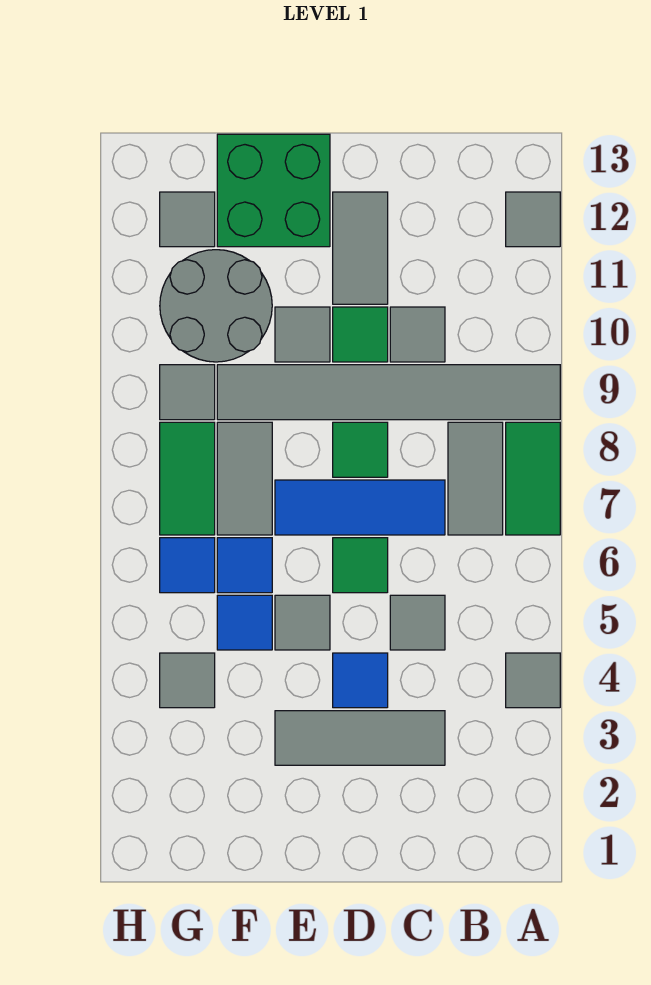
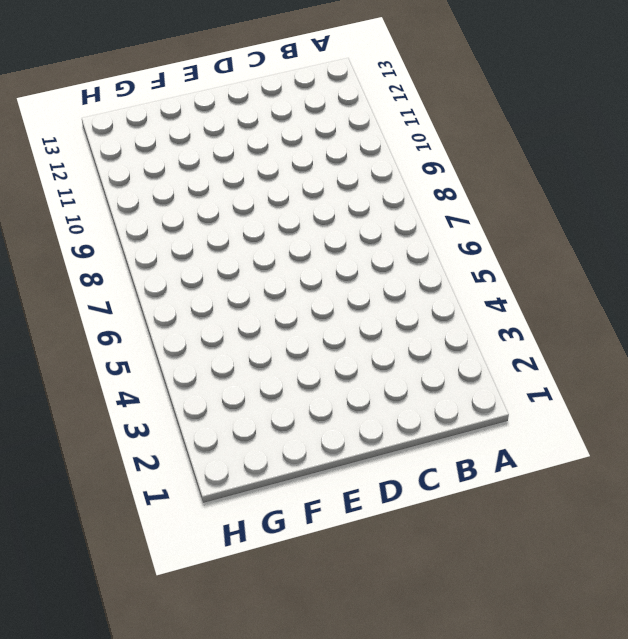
none -> grey tile A4 level 1
none -> green tile A7:A8 level 1
none -> grey tile A9:F9 level 1

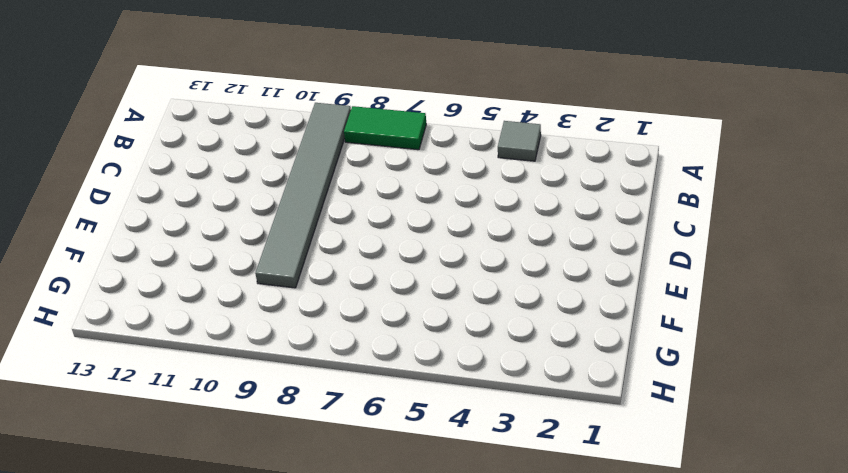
none -> grey tile A12 level 1
none -> grey tile B7:B8 level 1
none -> grey tile C3:E3 level 1

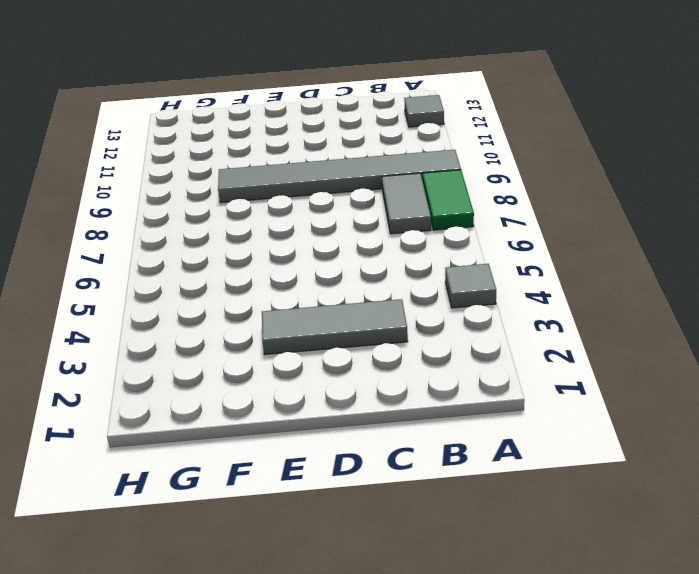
none -> grey tile C5 level 1
none -> blue tile C7:E7 level 1
none -> grey tile C10 level 1

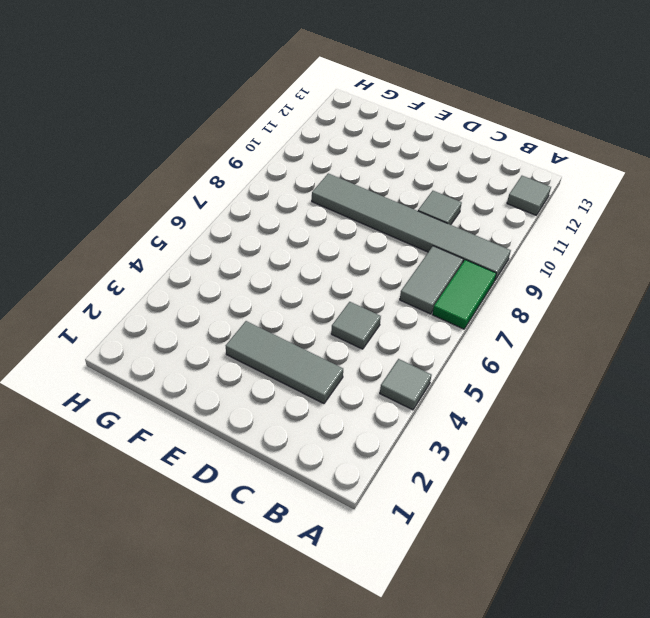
none -> blue tile C7:E7 level 1
none -> blue tile D4 level 1
none -> green tile D6 level 1

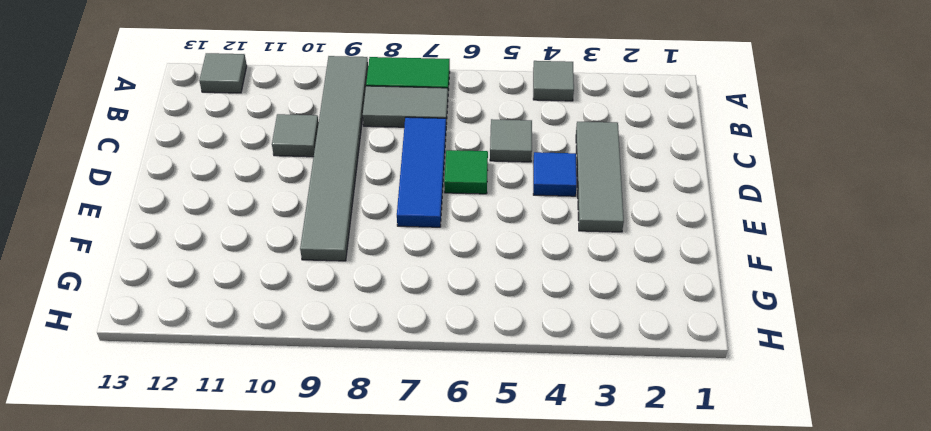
none -> green tile D8 level 1
none -> green tile D10 level 1
none -> grey tile D11:D12 level 1

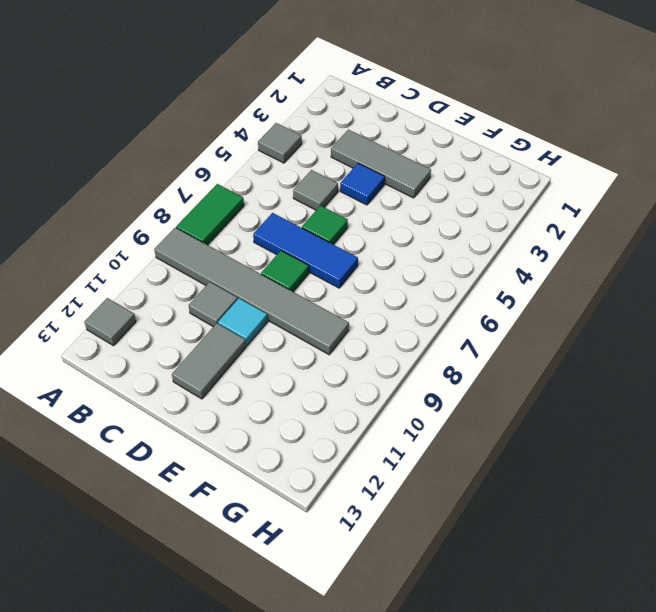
cyan tile D10 level 1 -> green tile D10 level 1
none -> grey tile B7:B8 level 1
none -> grey tile E5 level 1
none -> grey tile E10 level 1

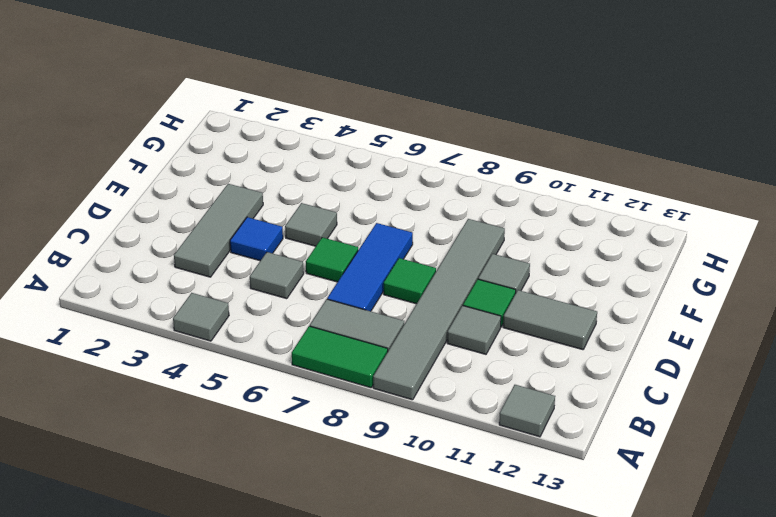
none -> green brick E12:F13 level 1
none -> blue tile F5 level 1
none -> blue tile F6 level 1

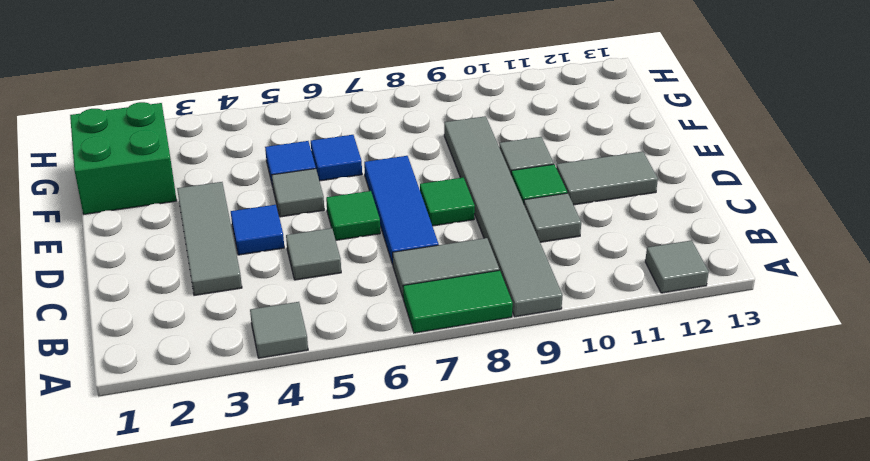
green brick F1:G2 level 1 -> green brick E12:F13 level 1
none -> grey tile F7:F8 level 1
none -> grey round brick F10:G11 level 1
none -> grey tile G4 level 1

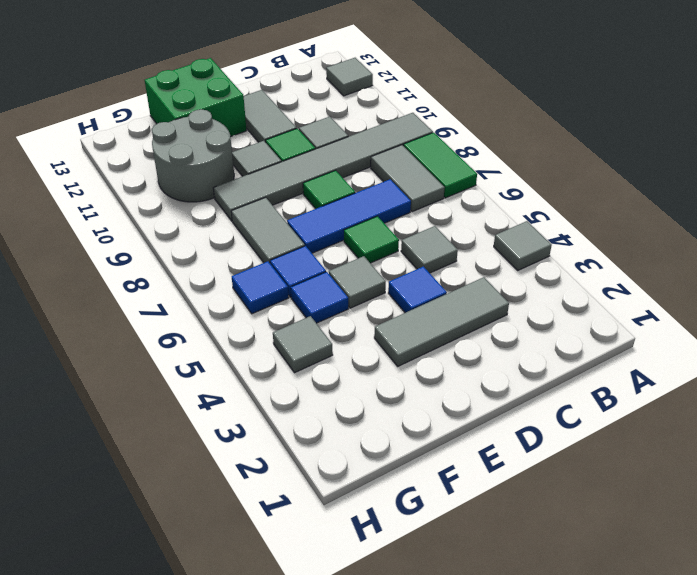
none -> green tile G7:G8 level 1
none -> grey tile G9 level 1
none -> grey tile G12 level 1

